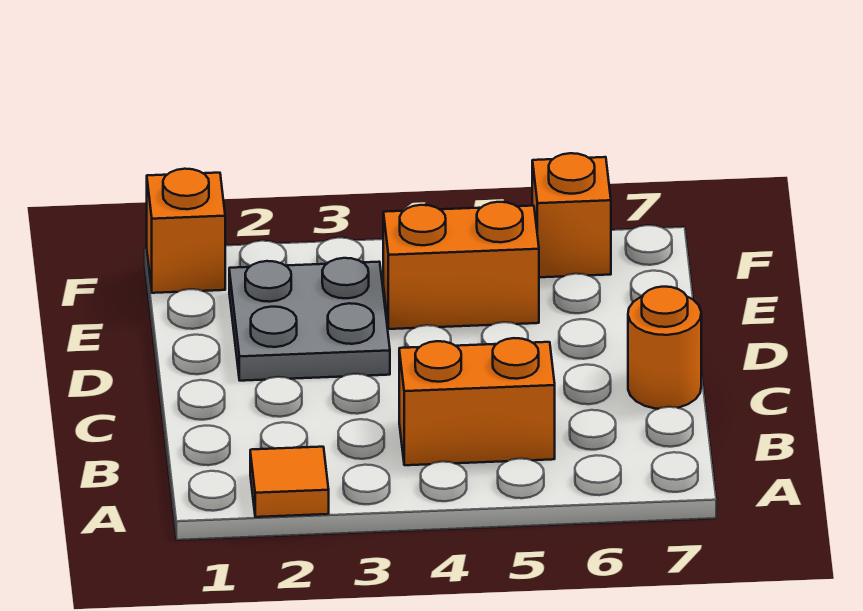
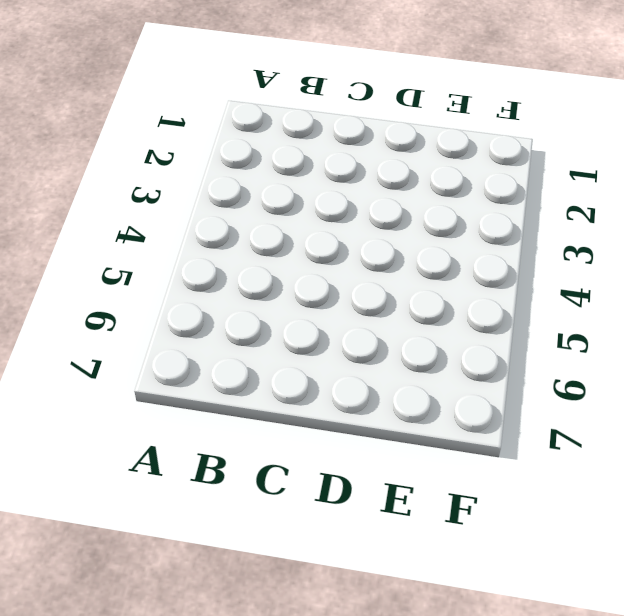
none -> orange tile A2 level 1
none -> orange brick B4:B5 level 1

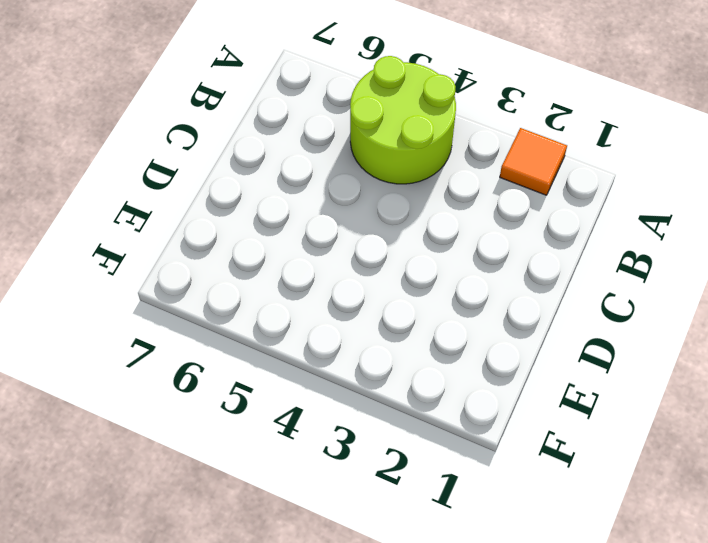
lime round brick A4:B5 level 1 -> orange brick B4:B5 level 1
none -> orange round brick C7 level 1
none -> grey plate D2:E3 level 1

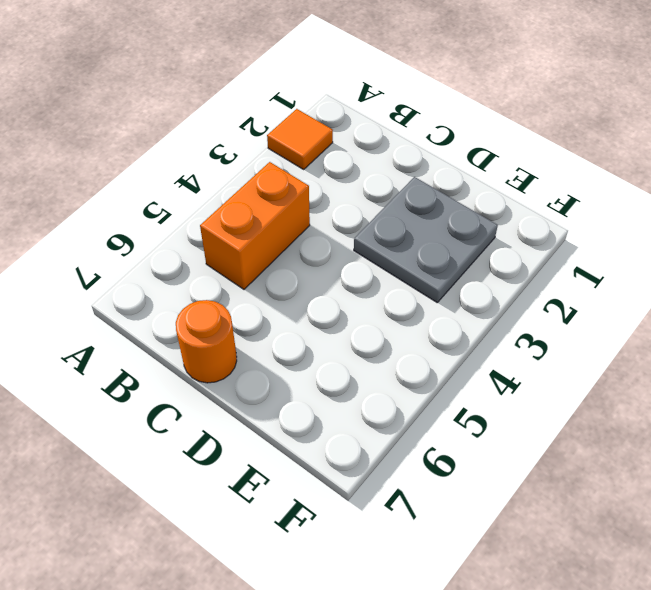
none -> orange brick E4:E5 level 1
none -> orange brick F1 level 1

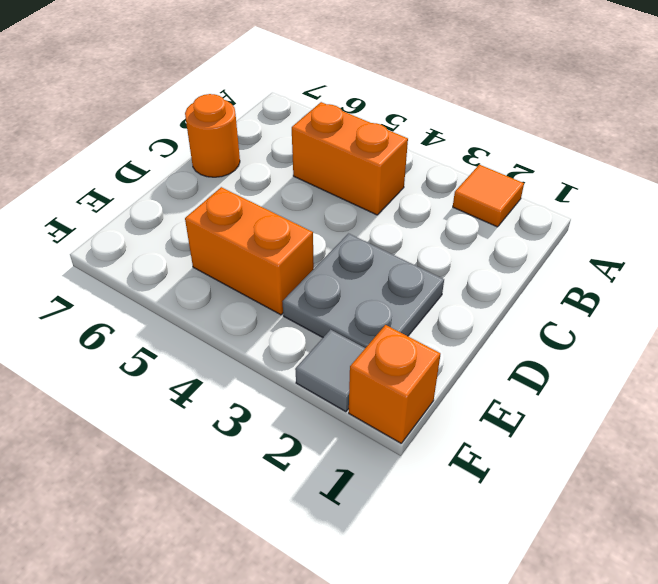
grey tile F2 level 1 -> none
none -> orange brick F6 level 1

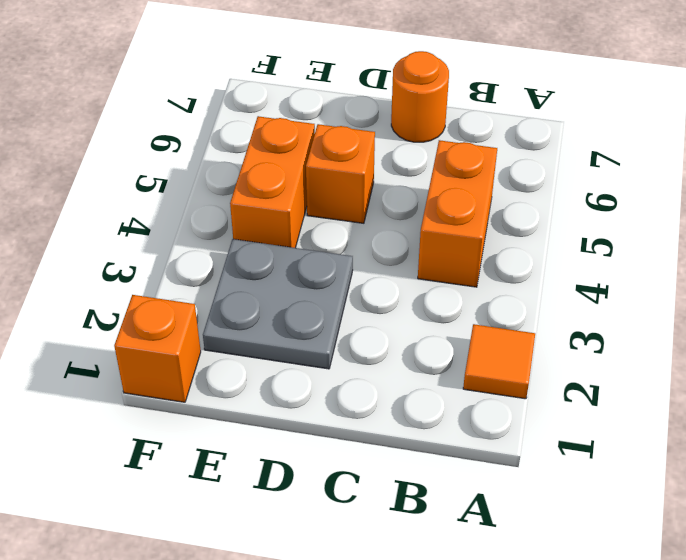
orange brick D5 level 1 -> orange brick F6 level 1

